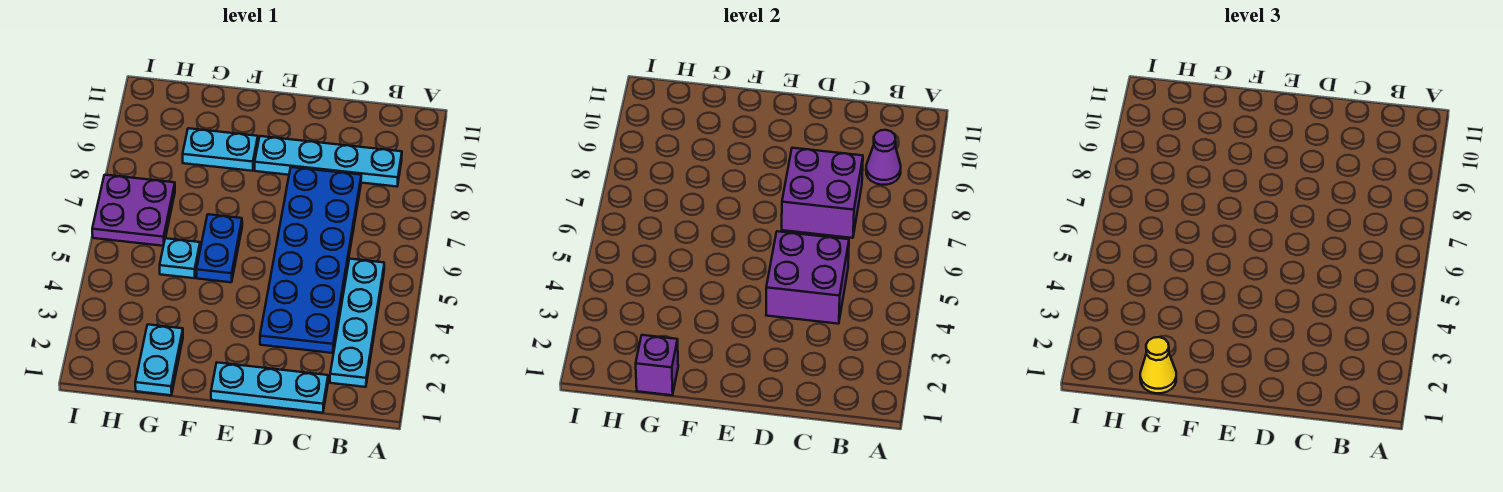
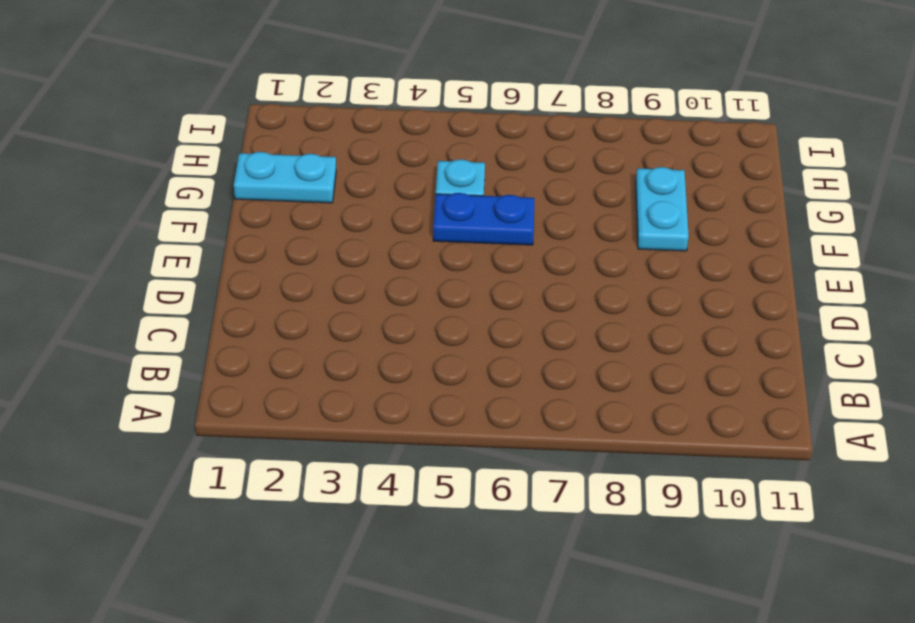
none -> cyan plate B2:B5 level 1
none -> cyan plate B9:E9 level 1
none -> cyan plate C1:E1 level 1

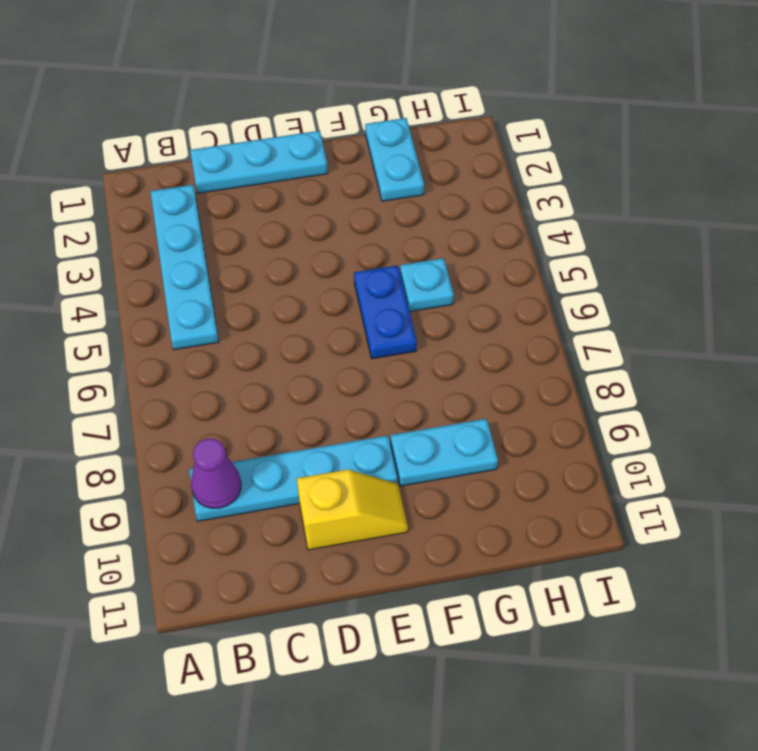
yellow slope D10:E10 level 1 top D -> none
none -> blue plate C3:D8 level 1
none -> purple plate H6:I7 level 1
none -> purple brick C4:D5 level 2

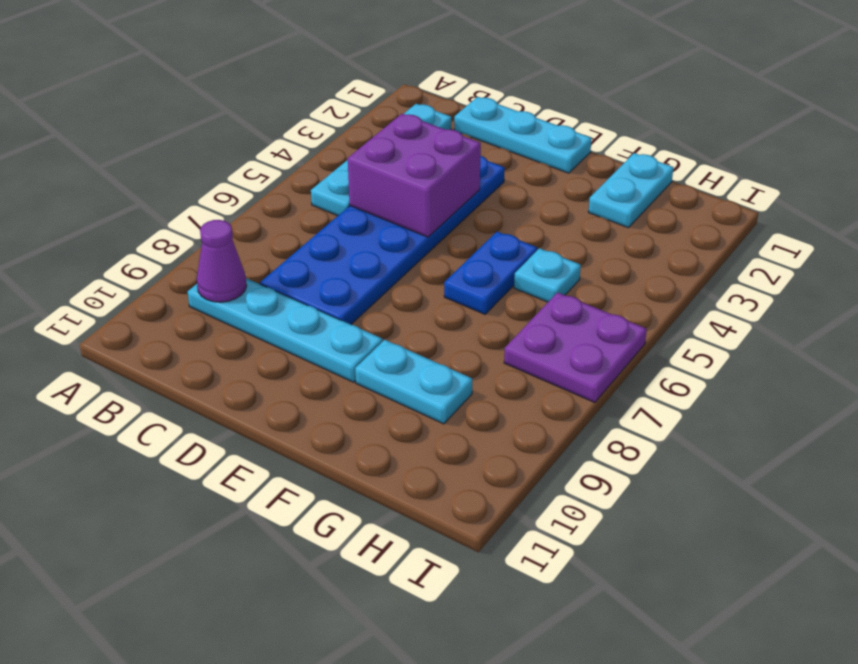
none -> purple brick C7:D8 level 2
none -> purple brick G1 level 2
none -> yellow cone G1 level 3

